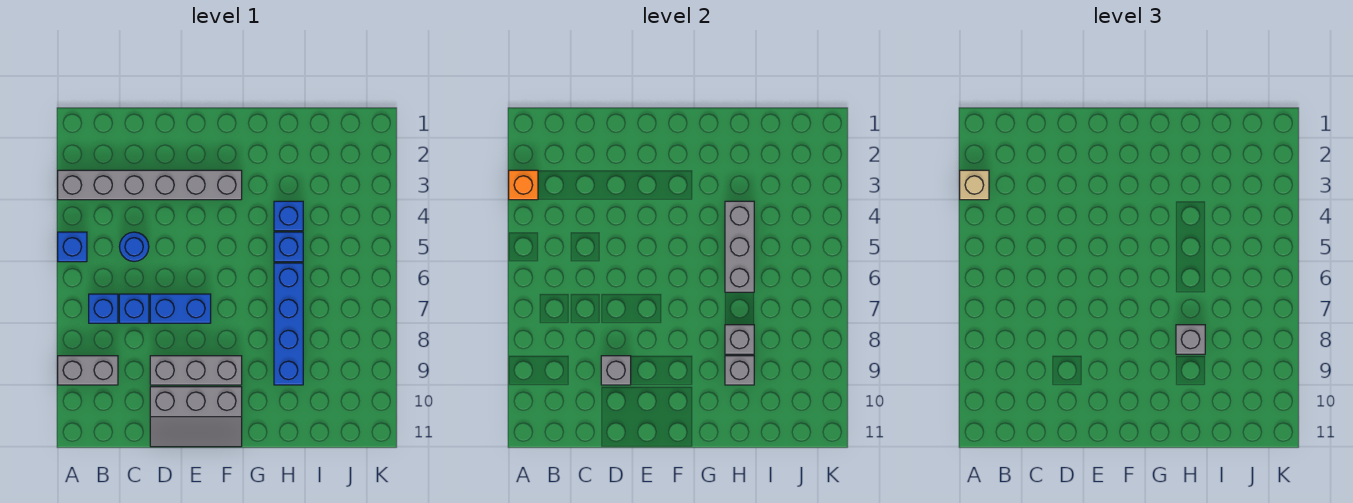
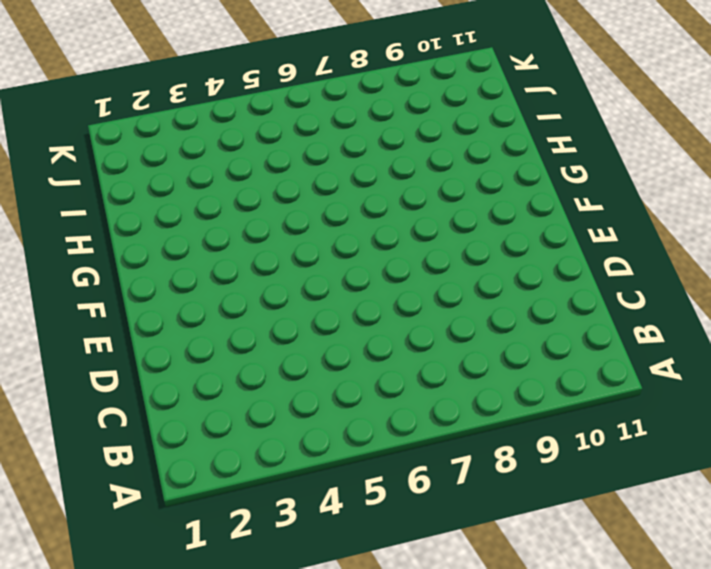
none -> grey brick A3:F3 level 1
none -> blue brick A5 level 1
none -> grey brick A9:B9 level 1

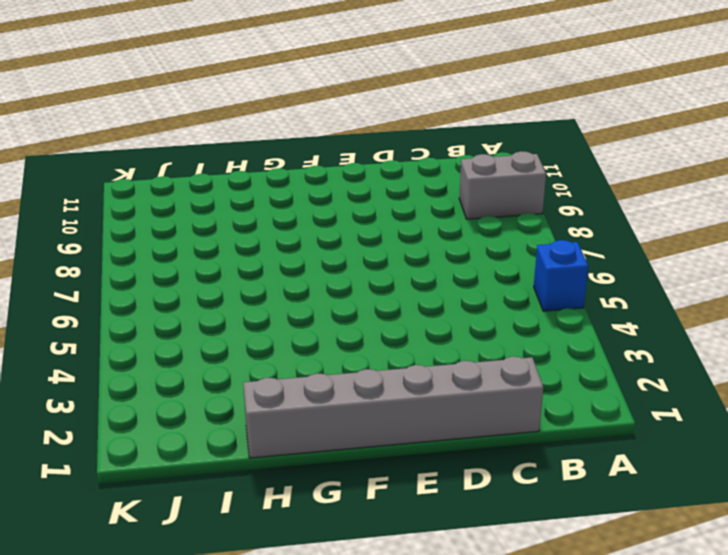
grey brick C1:H1 level 1 -> grey brick A3:F3 level 1
none -> blue brick B7 level 1
none -> blue round brick C5 level 1
none -> blue brick C7 level 1

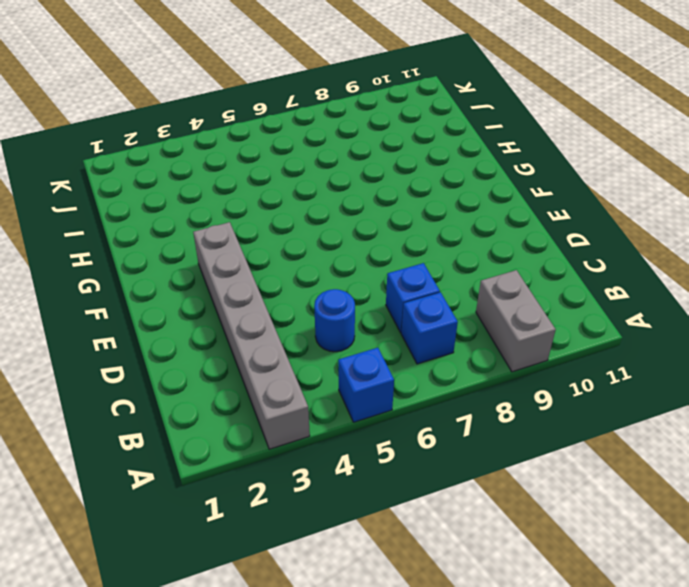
none -> blue brick D7:E7 level 1
none -> grey brick D9:F9 level 1
none -> grey slope D10:F11 level 1 top 10

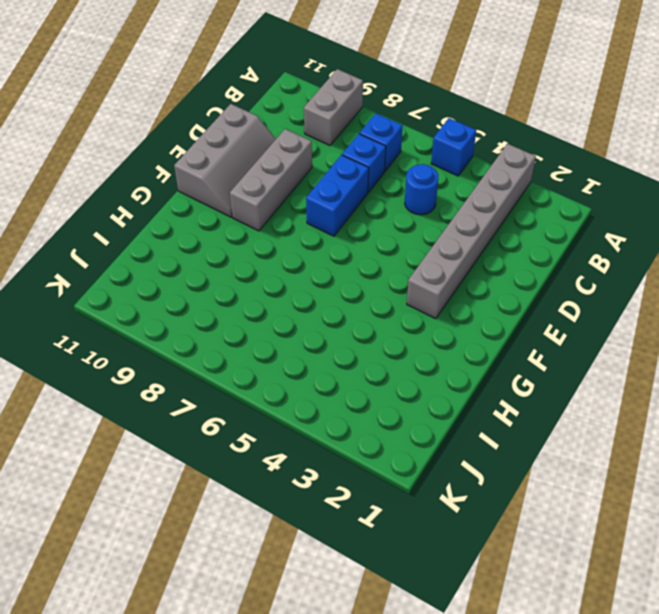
grey slope D10:F11 level 1 top 11 -> grey slope D10:F11 level 1 top 10
none -> blue brick H4 level 1
none -> blue brick H5 level 1
none -> blue brick H6:H9 level 1

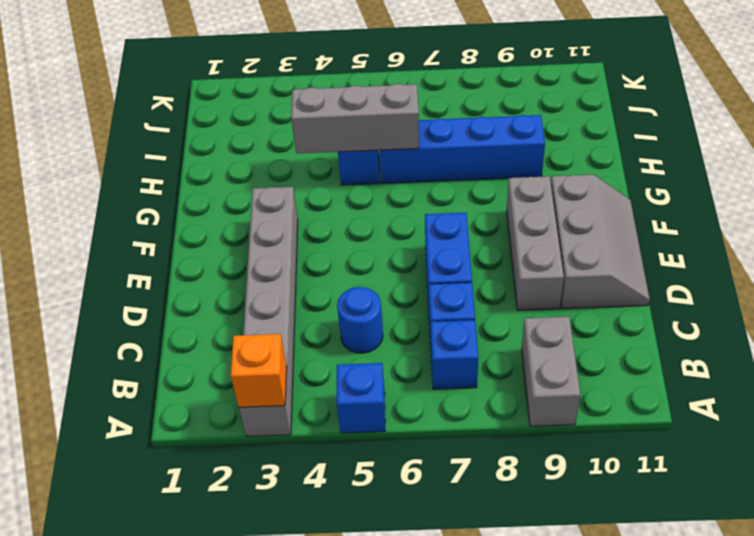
none -> blue brick H4 level 1
none -> grey brick D9 level 2
none -> grey brick H8 level 2

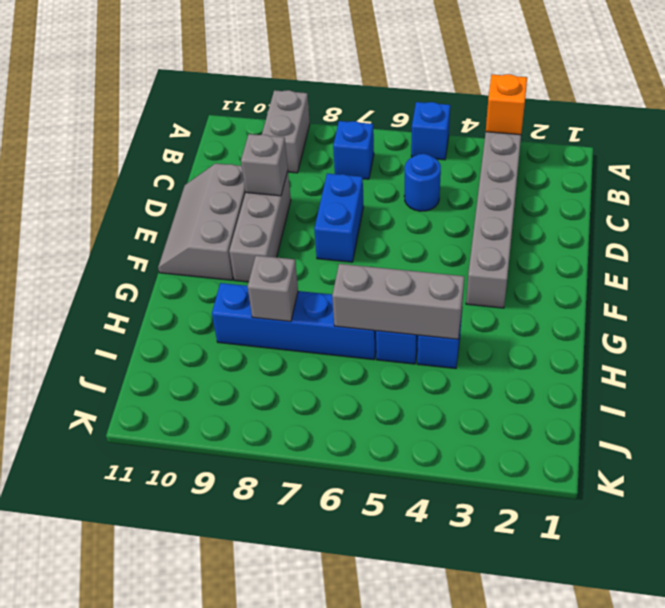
none -> blue brick C7 level 1
none -> grey brick H9 level 2
none -> tan brick A3 level 3

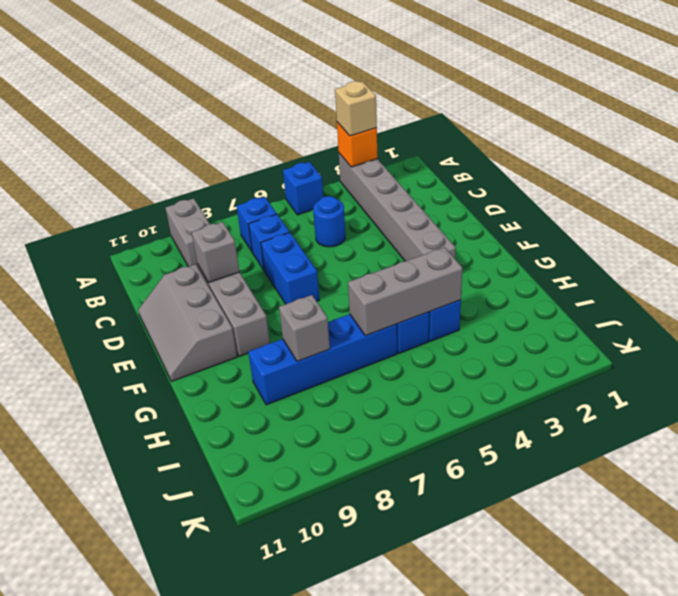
none -> grey brick H9 level 2
none -> grey brick H8 level 3

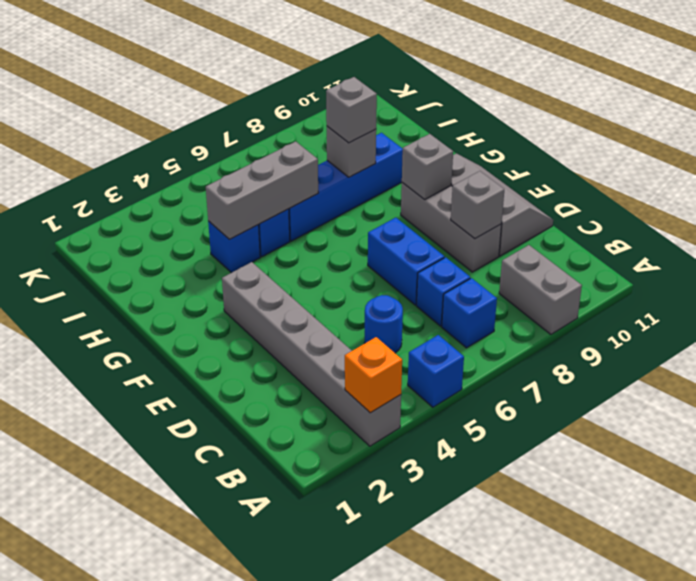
grey brick F9 level 2 -> grey brick H9 level 2
none -> tan brick A3 level 3

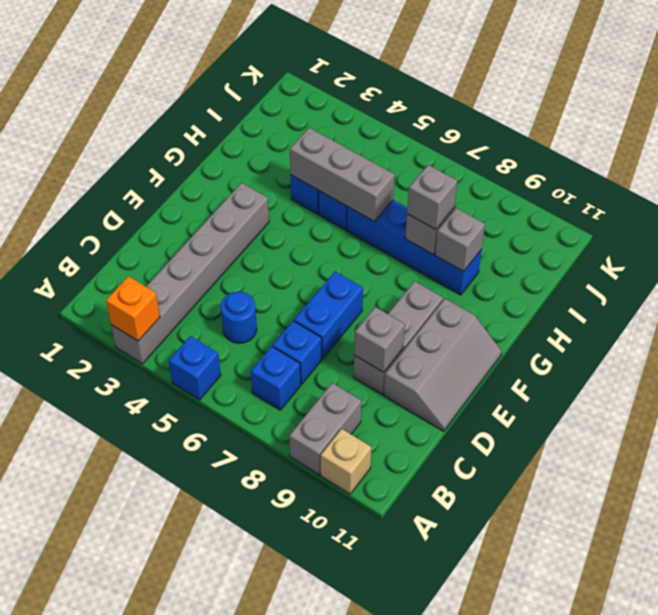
tan brick A10 level 1 -> tan brick A3 level 3

